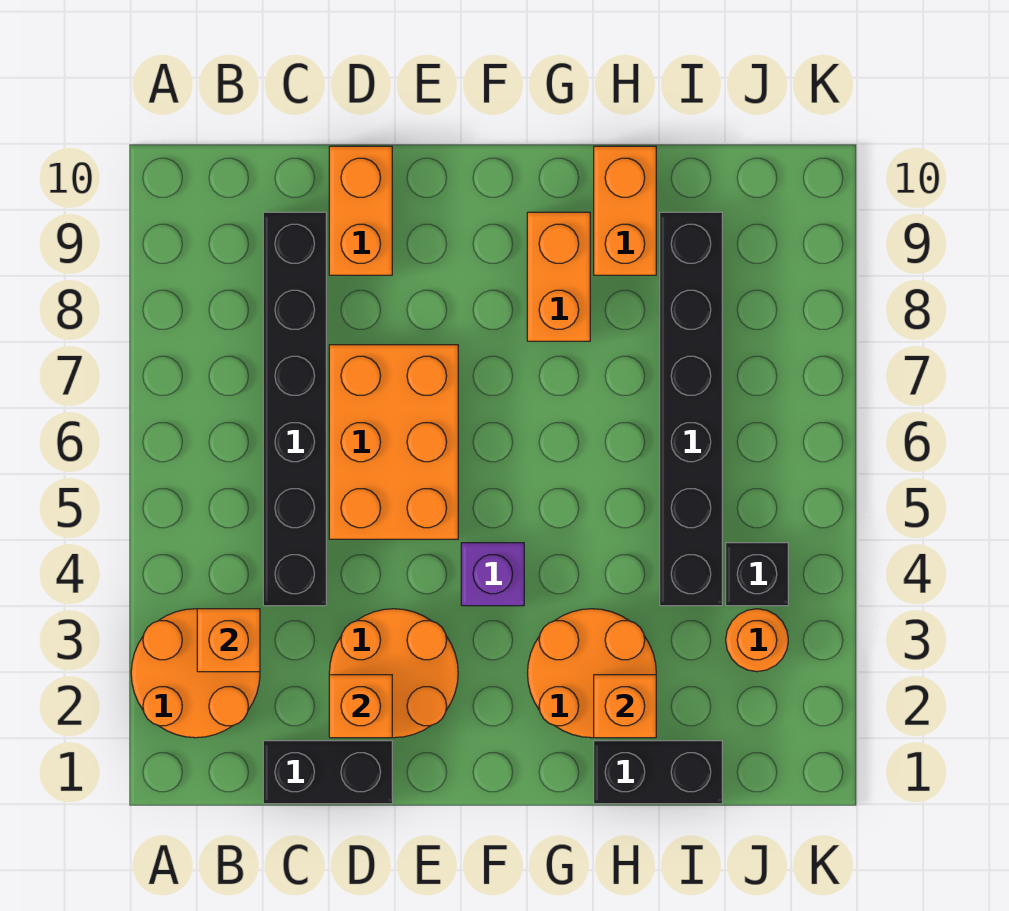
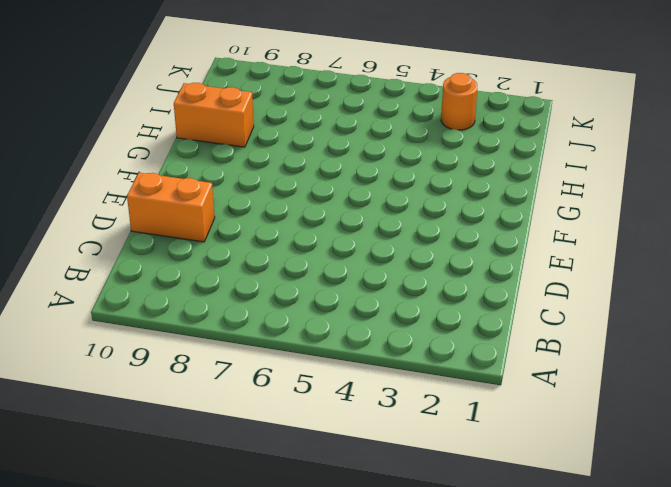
none -> orange round brick A2:B3 level 1
none -> black brick C1:D1 level 1
none -> black brick C4:C9 level 1

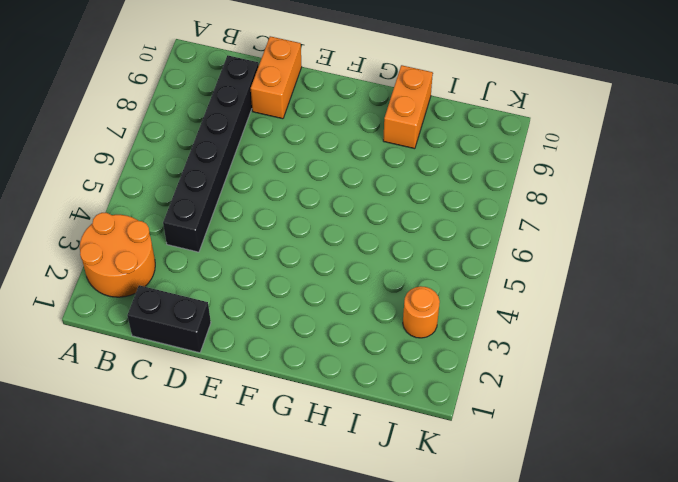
none -> orange round brick D2:E3 level 1
none -> orange brick D5:E7 level 1
none -> purple brick F4 level 1

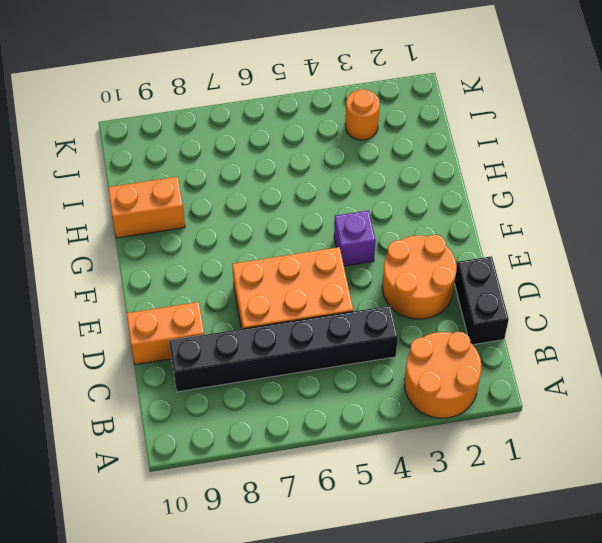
none -> orange round brick G2:H3 level 1
none -> orange brick G8:G9 level 1
none -> black brick H1:I1 level 1

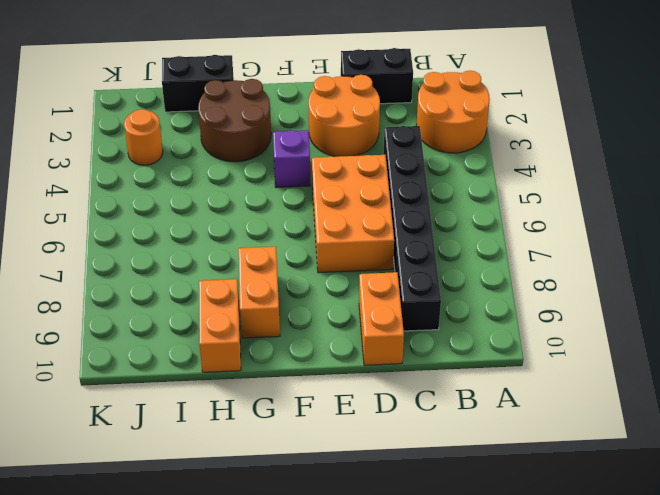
brown round brick G2:H3 level 1 -> orange round brick G2:H3 level 1
none -> black brick I4:I9 level 1
none -> black brick J4 level 1
none -> orange brick B3 level 2

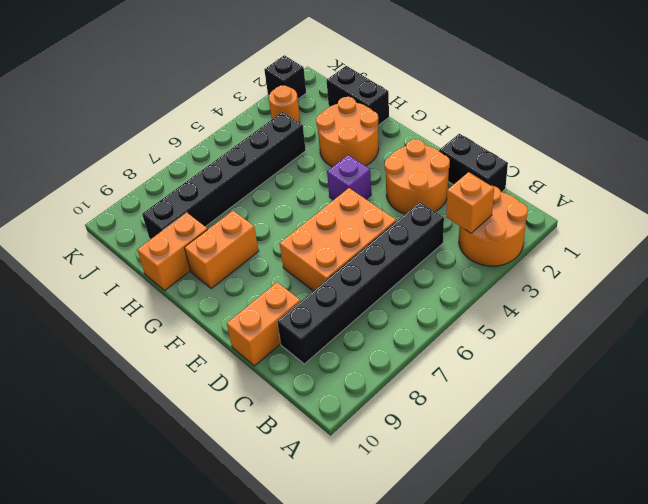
black brick K2 level 1 -> black brick J4 level 1
none -> orange brick D2 level 2
none -> orange brick H2 level 2

